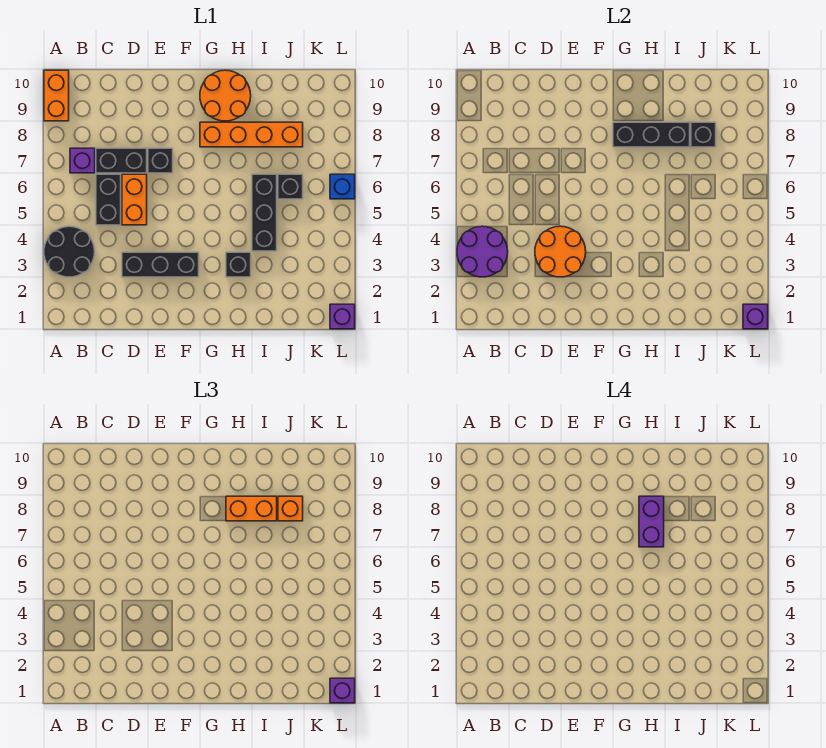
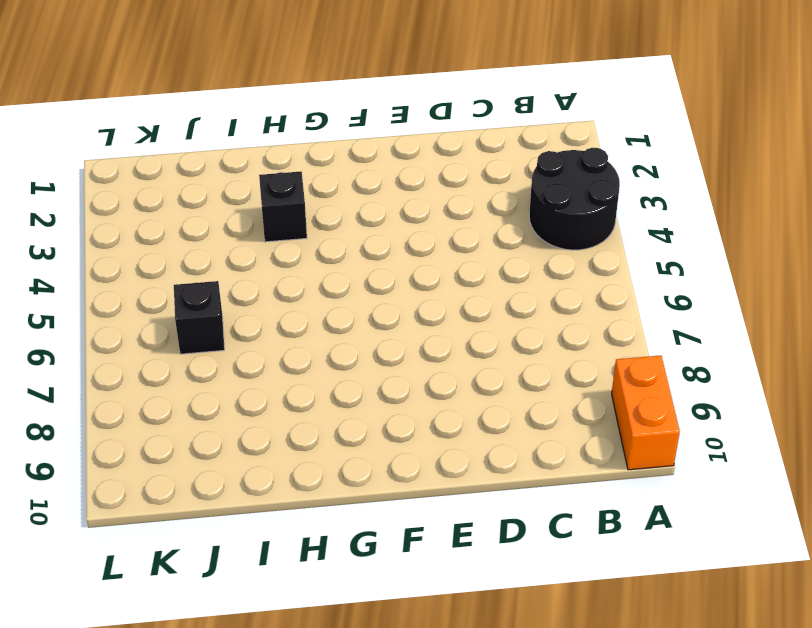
none -> purple brick B7 level 1
none -> black brick C5:C6 level 1
none -> black brick C7:D7 level 1

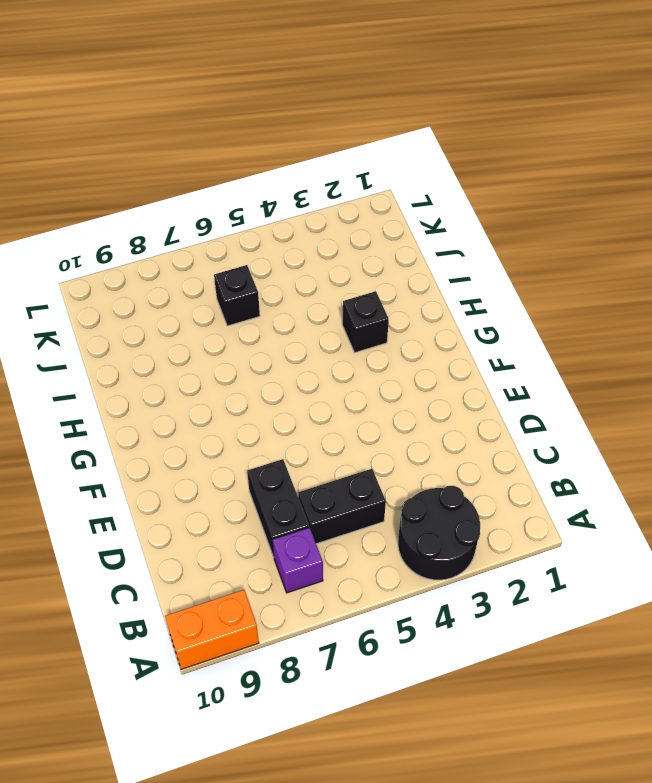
none -> black brick D3:F3 level 1
none -> orange brick D5:D6 level 1
none -> black brick E7 level 1

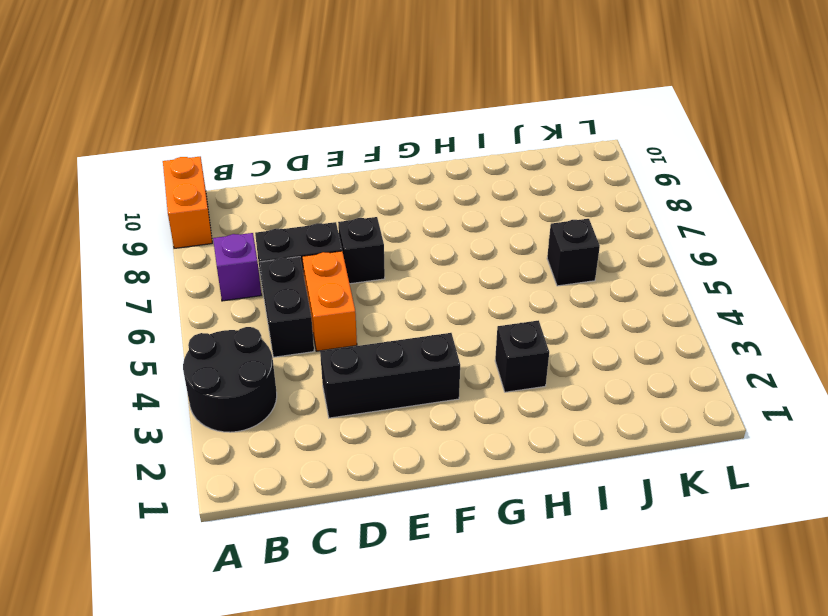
none -> orange brick G8:J8 level 1
none -> orange round brick G9:H10 level 1
none -> black brick I4:I6 level 1

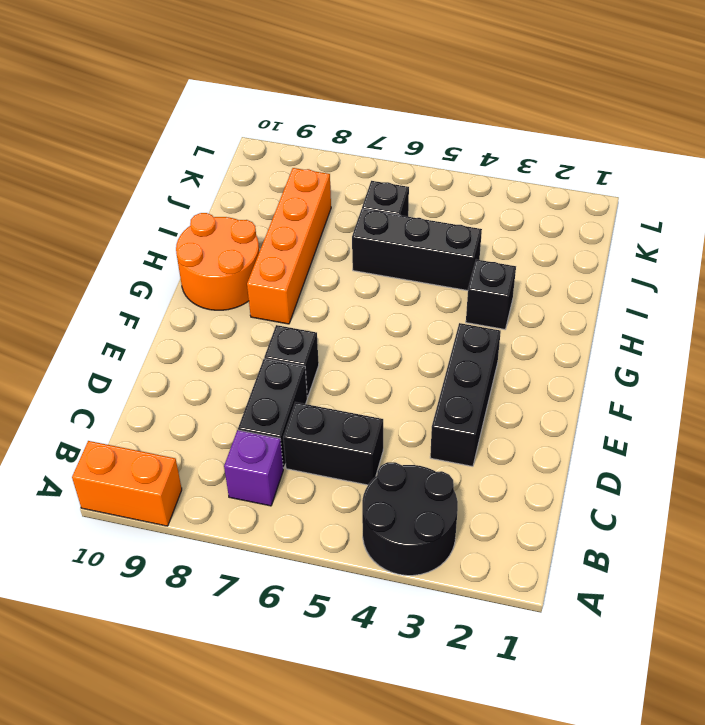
none -> orange brick D5:D6 level 1
none -> purple brick L1 level 1
none -> blue brick L6 level 1

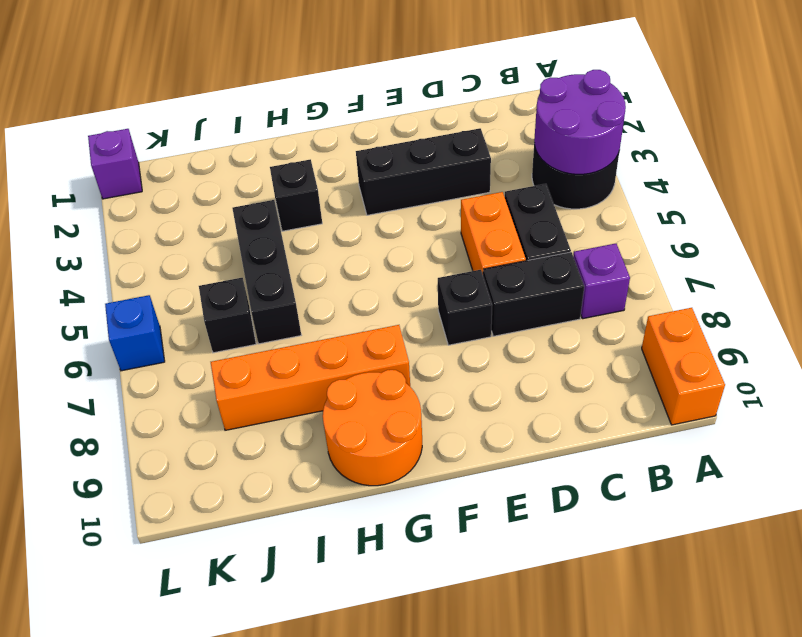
none -> orange round brick D3:E4 level 2
none -> black brick G8:I8 level 2
none -> black brick J8 level 2

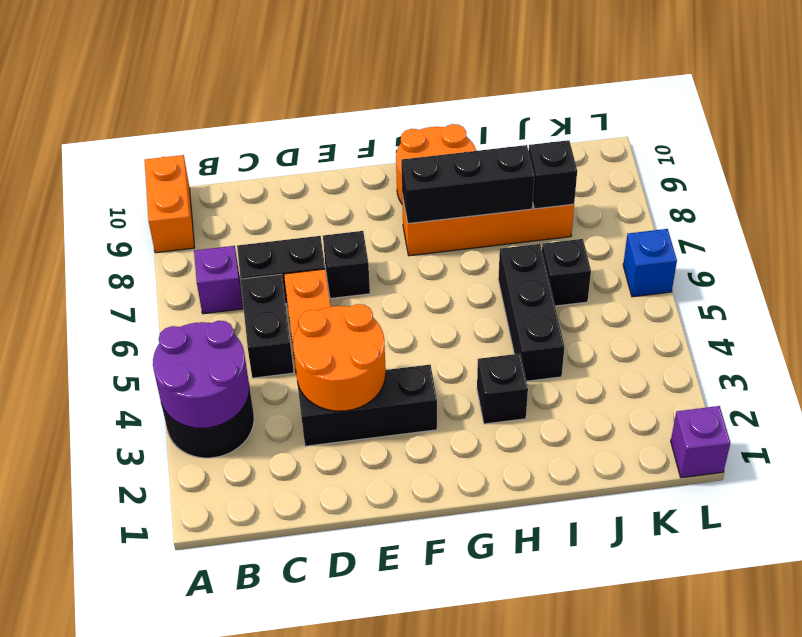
none -> purple brick L1 level 2
none -> orange brick H8:I8 level 3
none -> orange brick J8 level 3

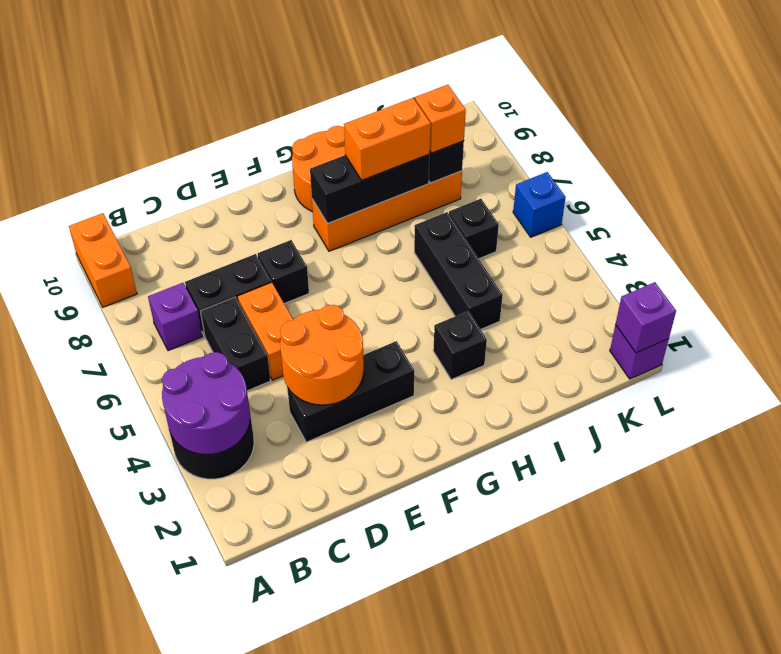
none -> purple brick L1 level 3
none -> purple brick H7:H8 level 4

